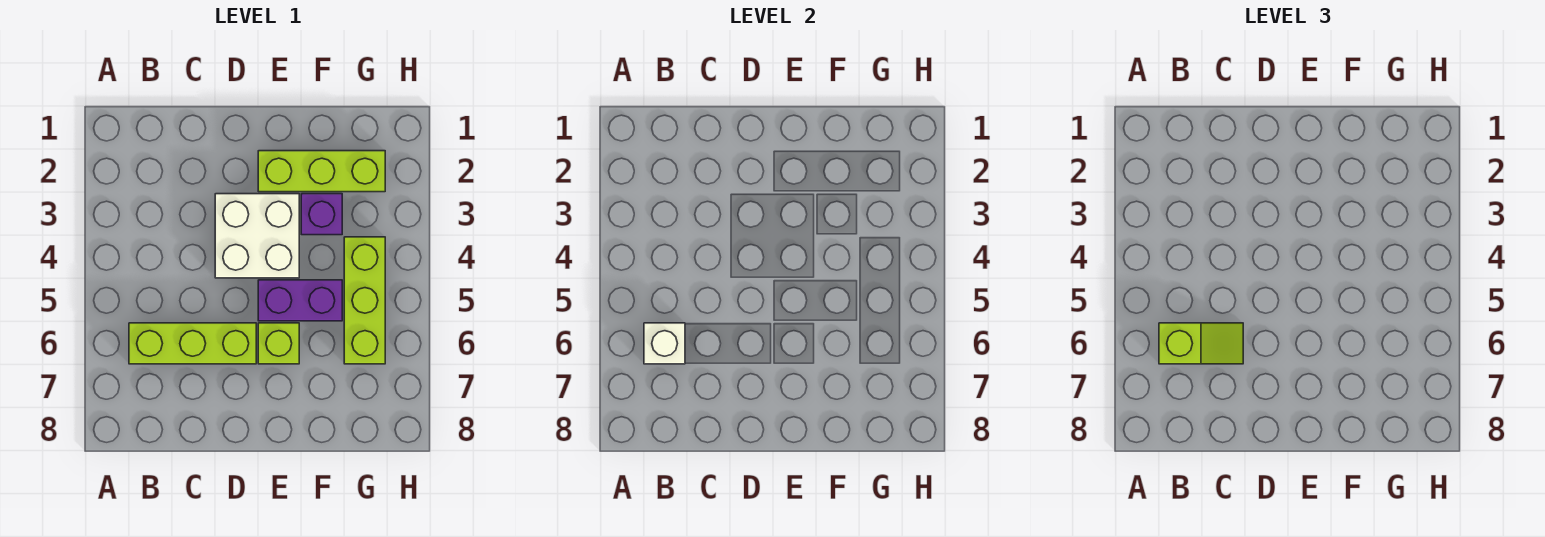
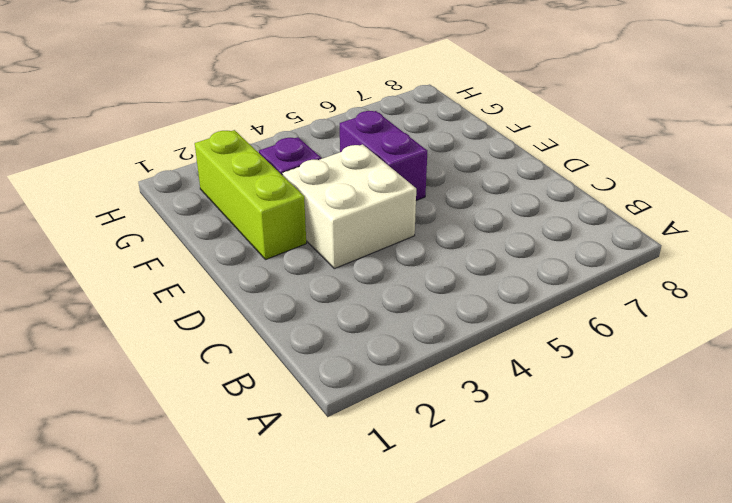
none -> lime brick B6:D6 level 1
none -> lime brick E6 level 1

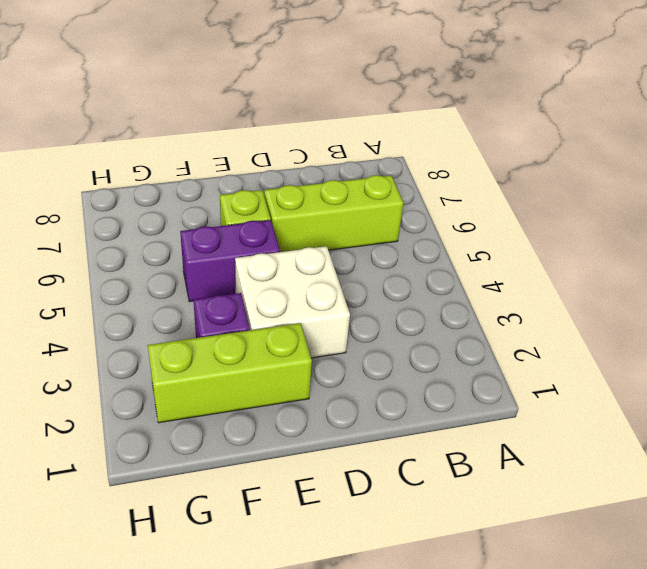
none -> lime brick G4:G6 level 1
none -> white brick B6 level 2

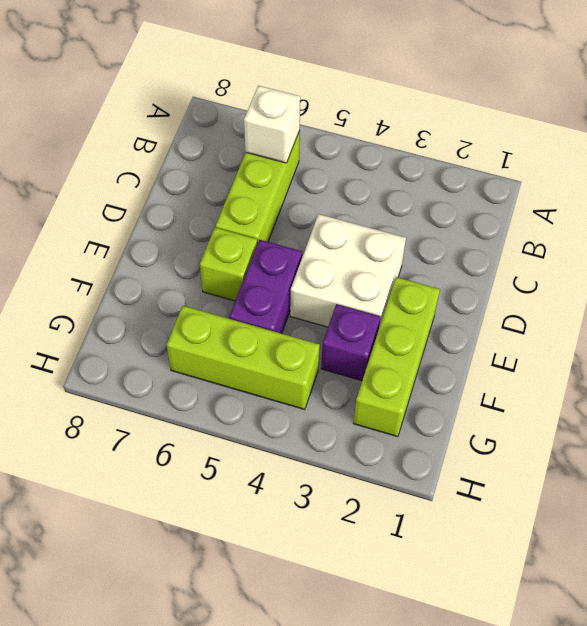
none -> lime slope B6:C6 level 3 top B

